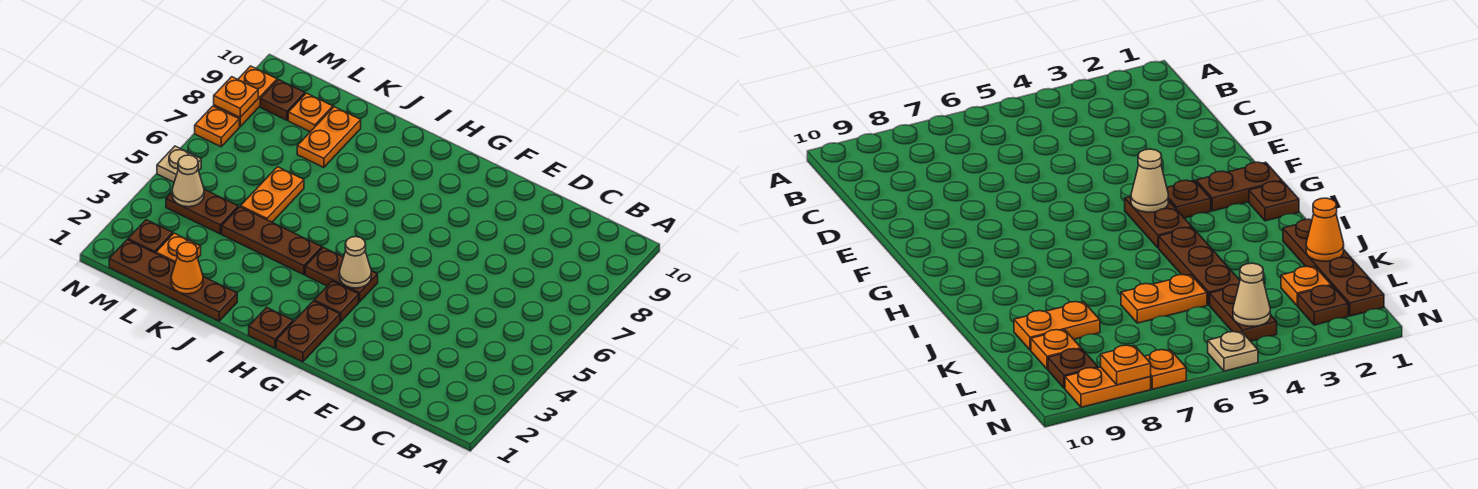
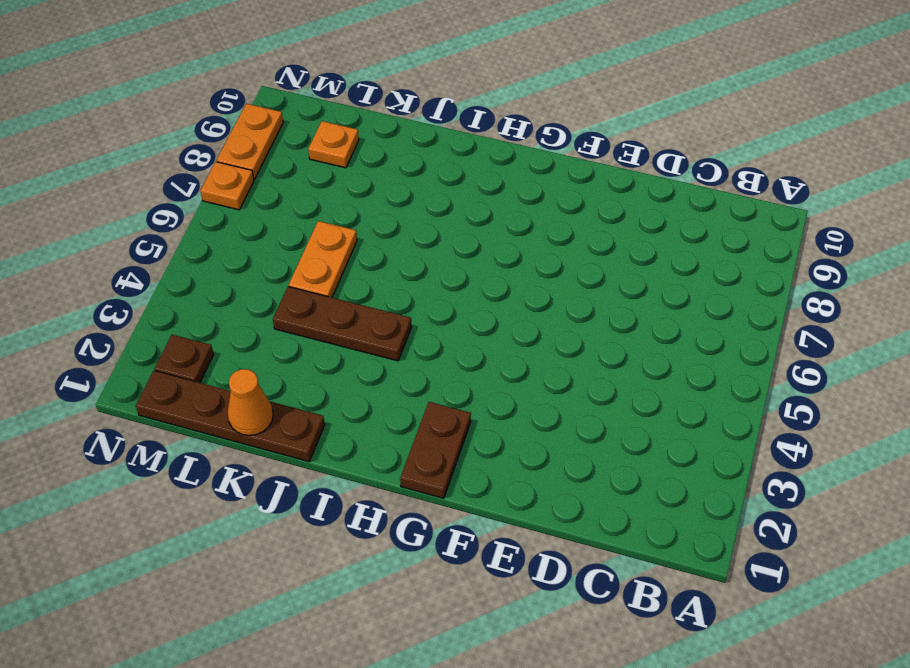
none -> brown plate G3 level 1
none -> brown plate G4:H4 level 1
none -> brown plate H1 level 1

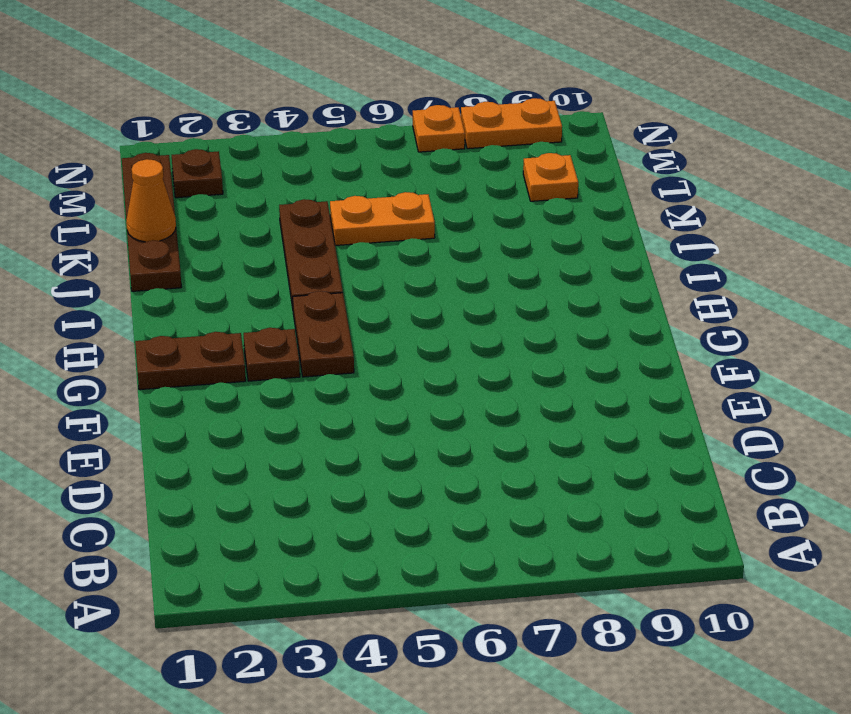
none -> brown plate H1 level 1
none -> orange plate K8:K9 level 1
none -> orange plate L2 level 1

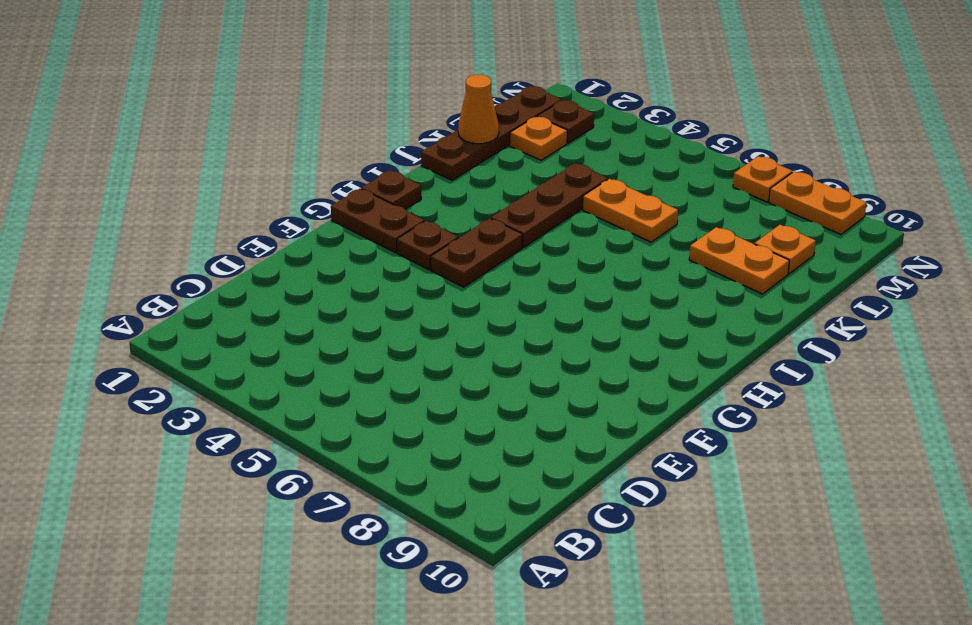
none -> brown plate L4:M4 level 1
none -> brown plate M9 level 1
none -> tan plate N5 level 1

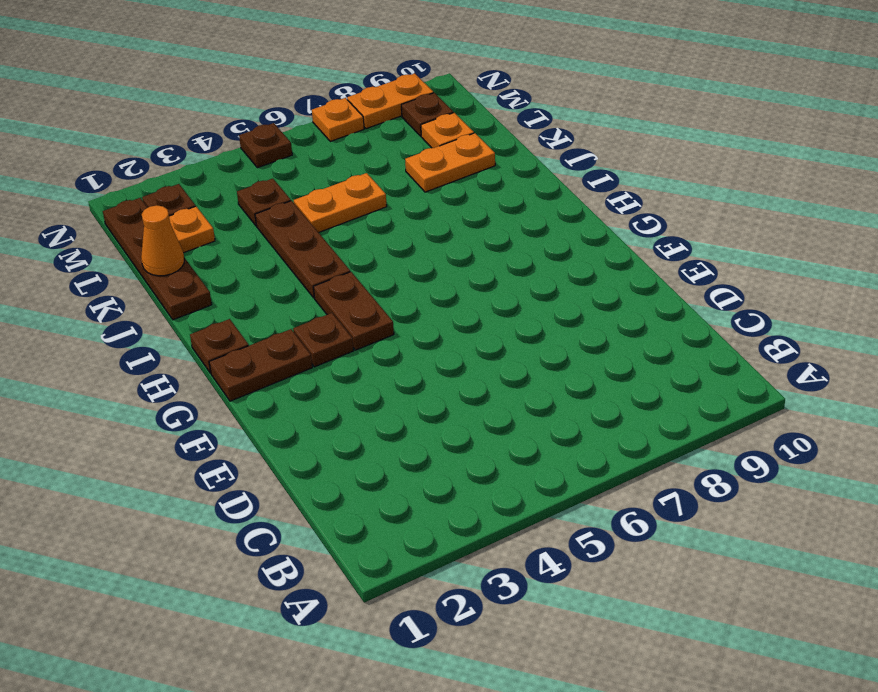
brown plate L4 level 1 -> brown plate L4:M4 level 1
brown plate N5 level 1 -> tan plate N5 level 1
none -> tan cone G4 level 2
none -> tan cone M4 level 2
none -> orange plate N8 level 2

